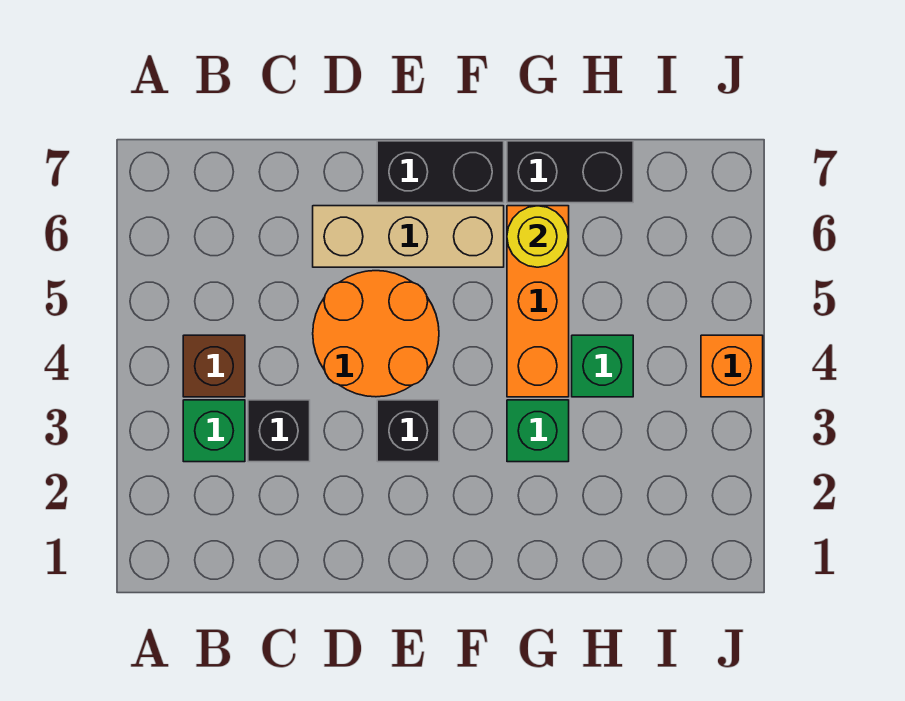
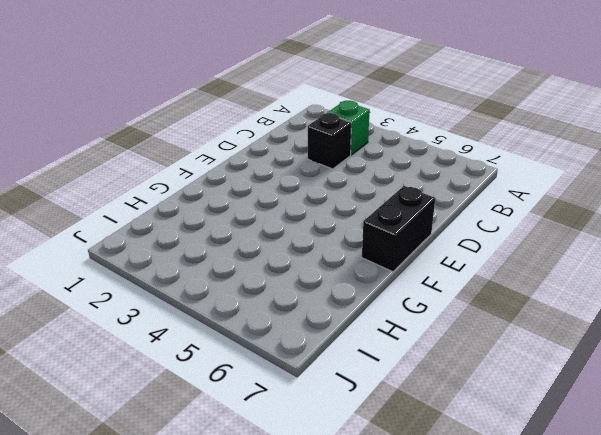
none -> brown brick B4 level 1
none -> orange round brick D4:E5 level 1
none -> tan brick D6:F6 level 1

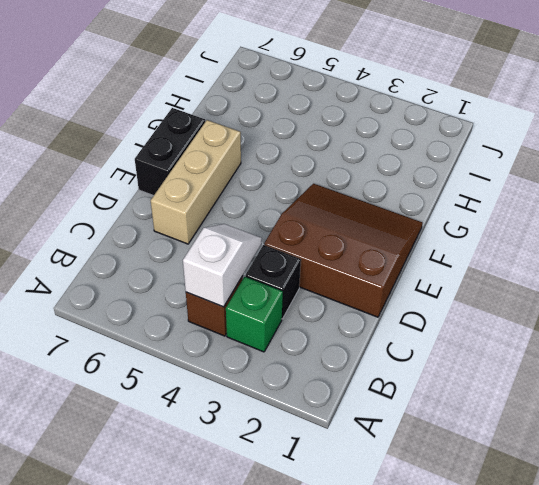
white slope B4:C4 level 2 top B -> none
brown slope D1:F3 level 1 top D -> black brick E3 level 1
none -> orange round brick D4:E5 level 1
none -> green brick G3 level 1
none -> orange brick G4:G6 level 1

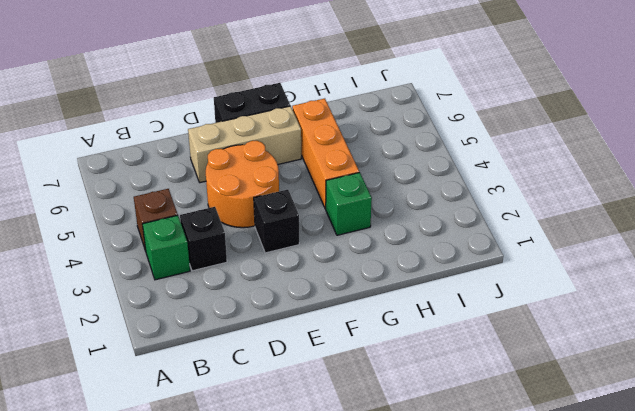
none -> black brick G7:H7 level 1
none -> green brick H4 level 1
none -> orange brick J4 level 1

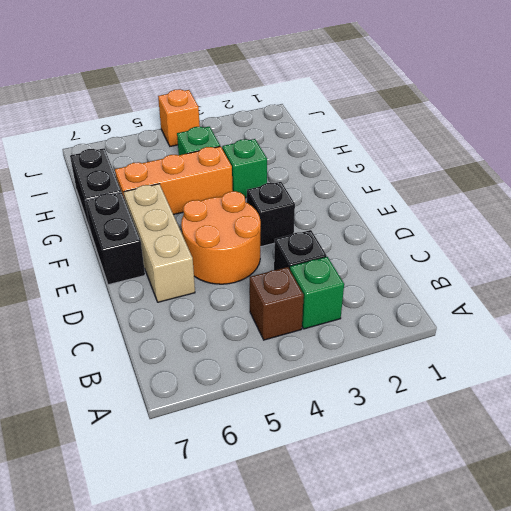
none -> yellow round brick G6 level 2

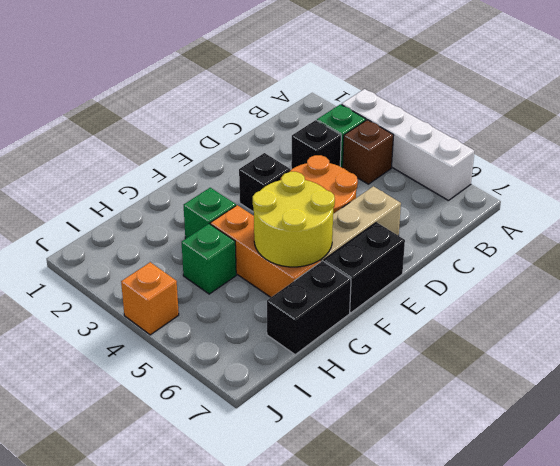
white brick A3:A6 level 1 -> none
yellow round brick F5:G6 level 2 -> yellow round brick G6 level 2

